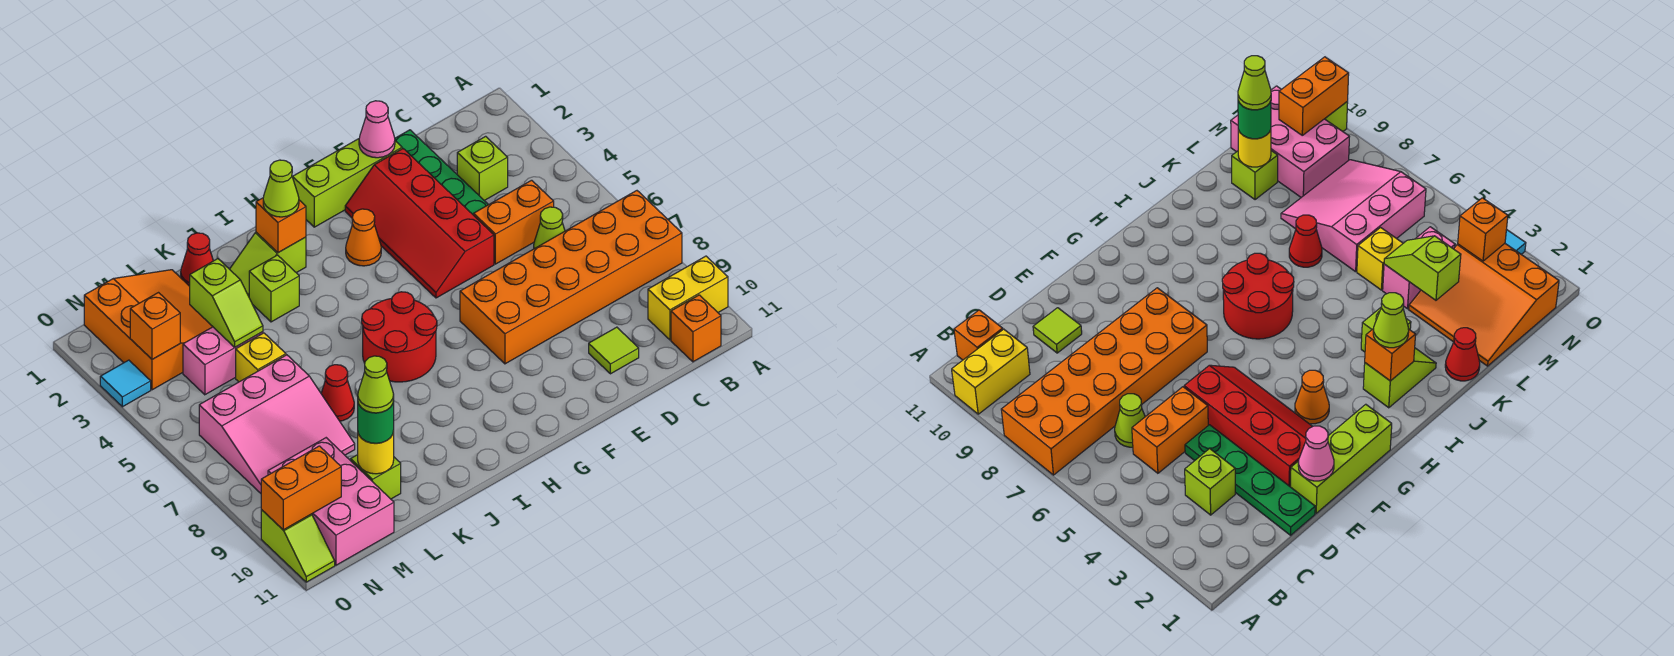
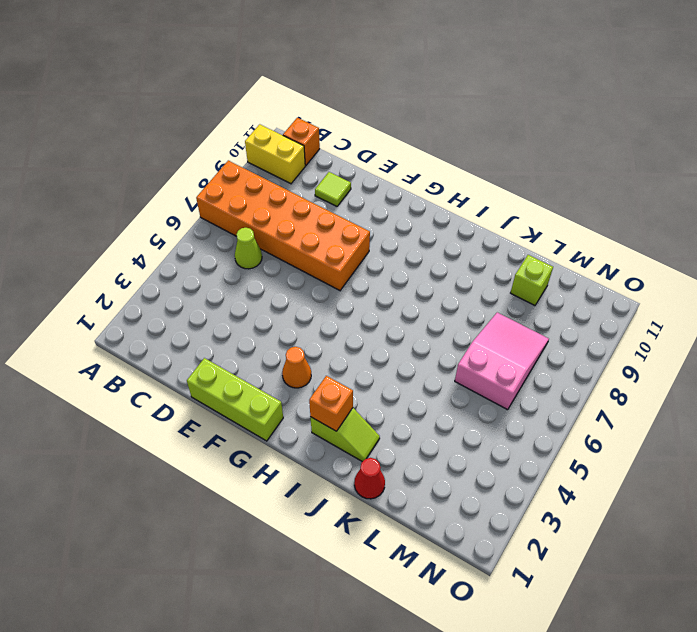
pink slope L6:M8 level 1 top 6 -> pink slope L6:N8 level 1 top 6
none -> lime brick C3 level 1
none -> orange brick C5:D5 level 1
none -> green plate D1:D4 level 1
none -> red slope E2:F5 level 1 top E

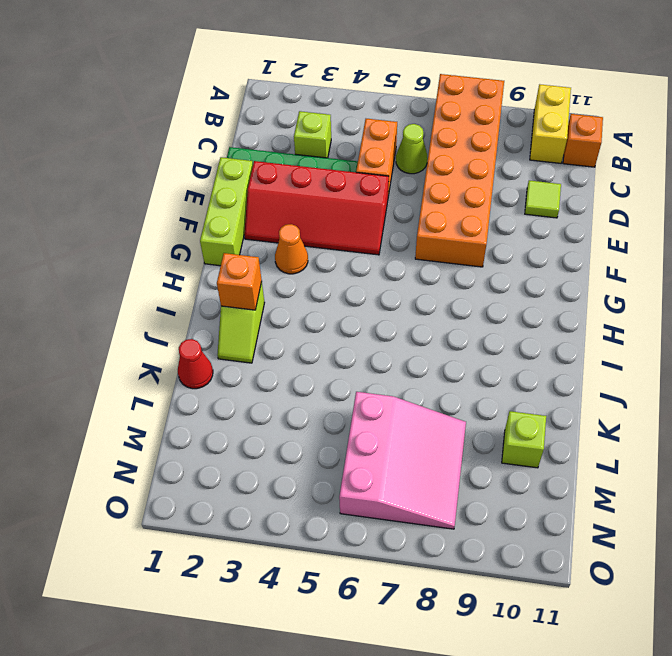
none -> red round brick H6:I7 level 1
none -> lime brick J3 level 1
none -> red cone K7 level 1
none -> orange slope L1:N3 level 1 top N

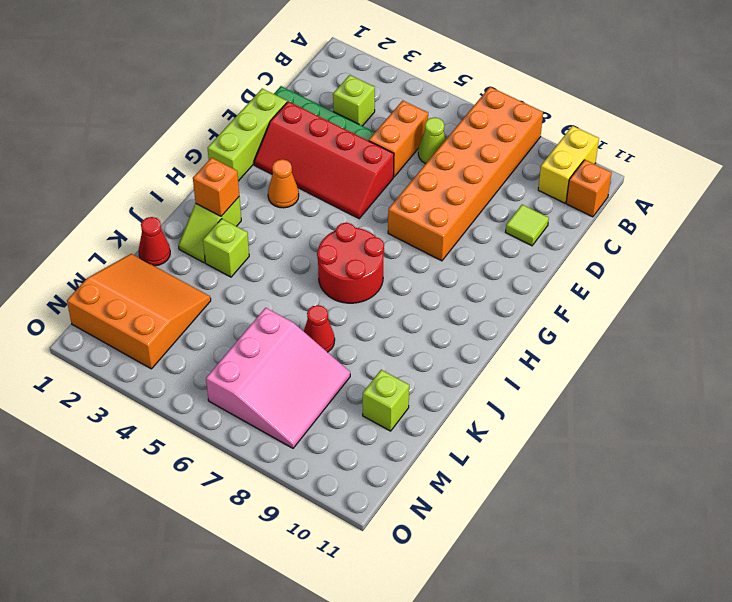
none -> pink brick L4:M4 level 1
none -> yellow brick L5 level 1
none -> pink brick M9:N11 level 1
none -> cyan tile O3 level 1

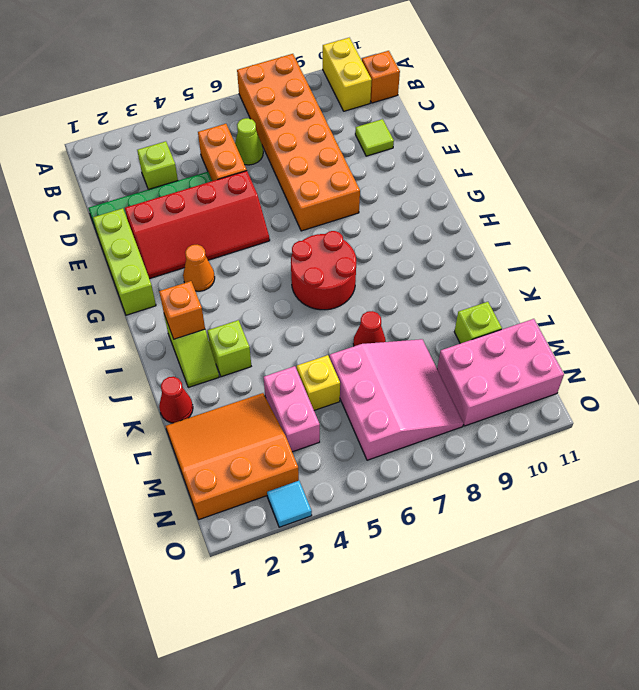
none -> lime slope O10:O11 level 1 top 10
none -> pink cone E1 level 2
none -> lime slope L3:L4 level 2 top 3
none -> yellow round brick L10 level 2

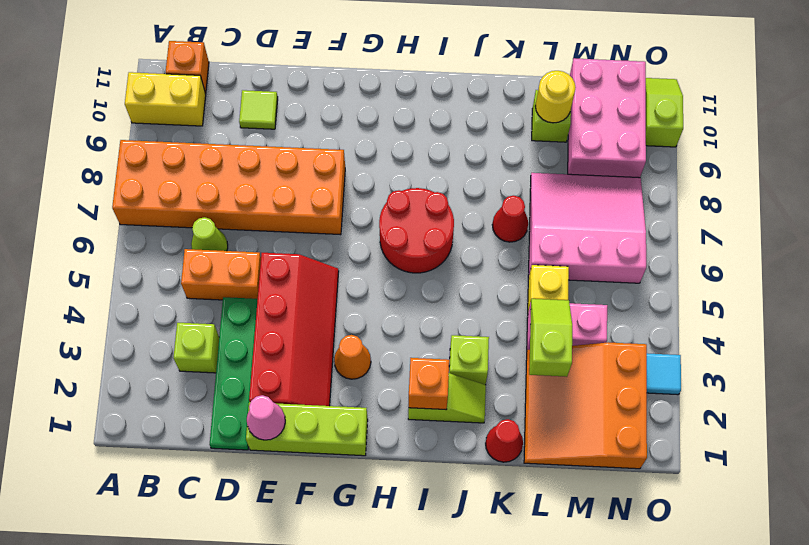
none -> orange brick N3 level 2
none -> orange brick N10:O10 level 2
none -> lime cone I2 level 3
none -> green round brick L10 level 3

